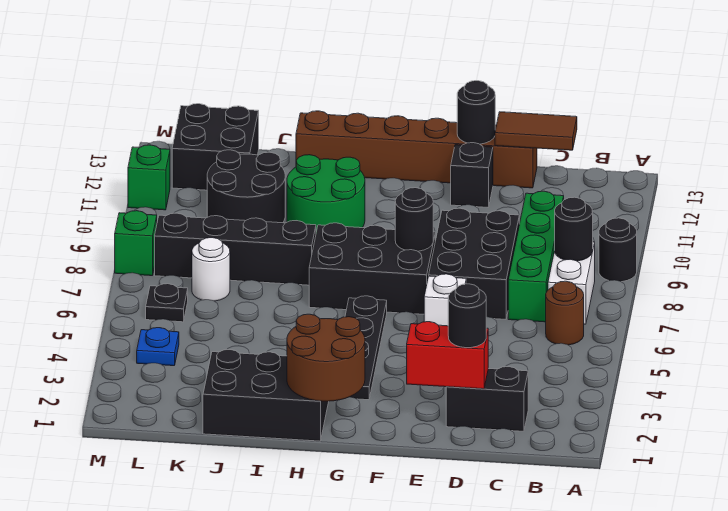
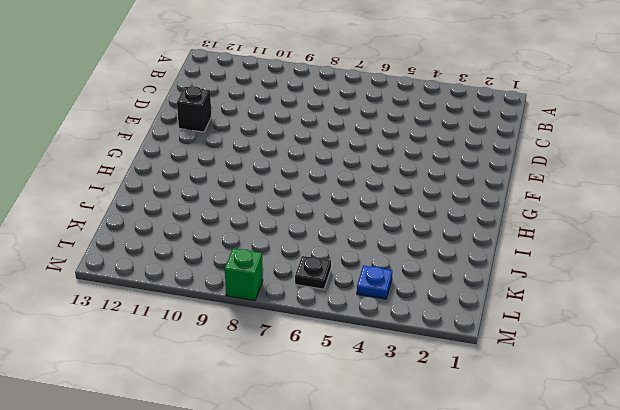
none -> black round brick A9 level 1
none -> brown round brick B6 level 1
none -> white brick B7:B8 level 1

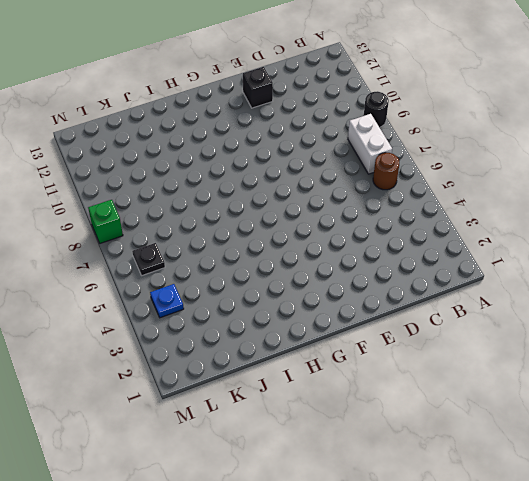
none -> black brick C2:D2 level 1
none -> green brick C7:C10 level 1
none -> black brick D7:E9 level 1

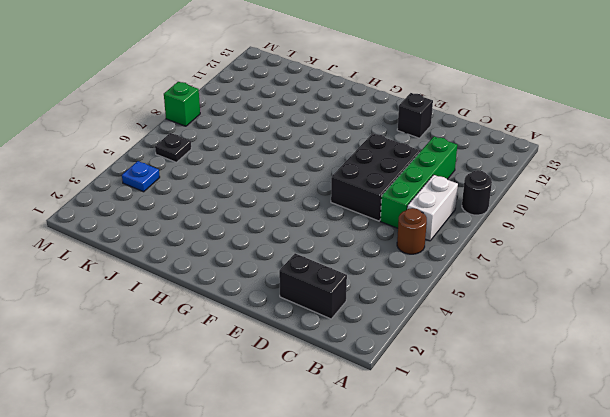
none -> brown brick D13:I13 level 1
none -> white brick E6 level 1
none -> black brick F7:H8 level 1

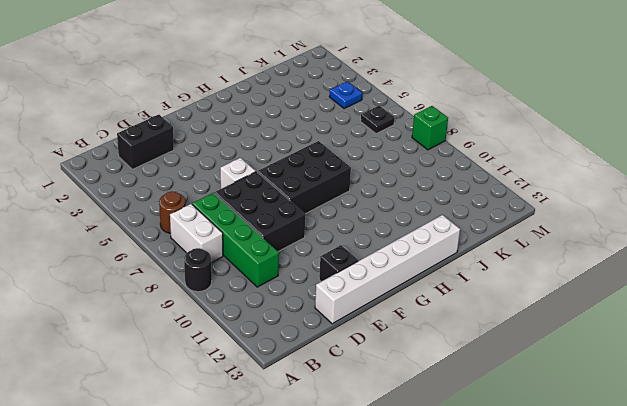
white brick D13:I13 level 1 -> brown brick D13:I13 level 1
none -> black plate G3:G6 level 1
none -> black brick H1:J2 level 1
none -> green round brick H10:I11 level 1

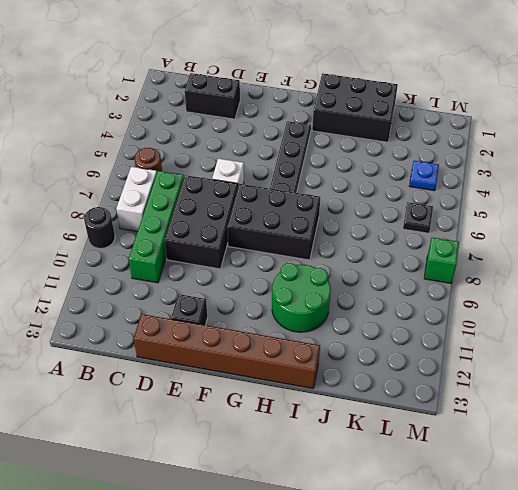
none -> black brick I8:L8 level 1
none -> black round brick J10:K11 level 1
none -> white round brick K7 level 1

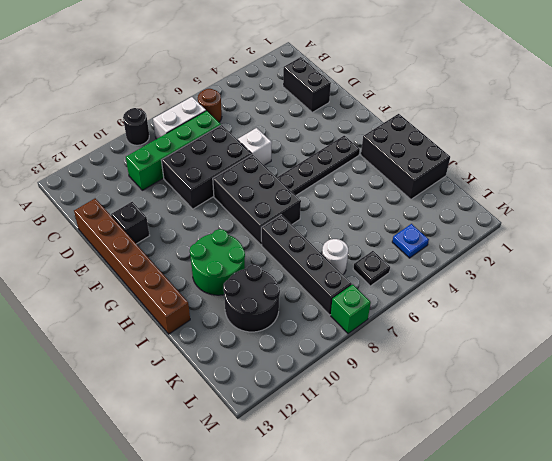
none -> black brick K12:L13 level 1
none -> green brick M11 level 1
none -> black round brick B8 level 2

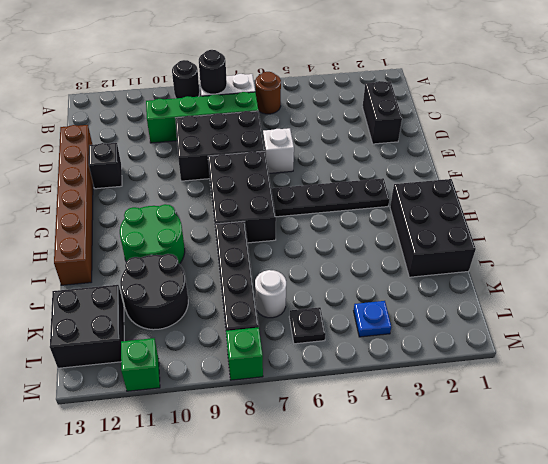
none -> brown tile C13:D13 level 2
none -> red brick D2:E2 level 2
none -> black round brick E13 level 2

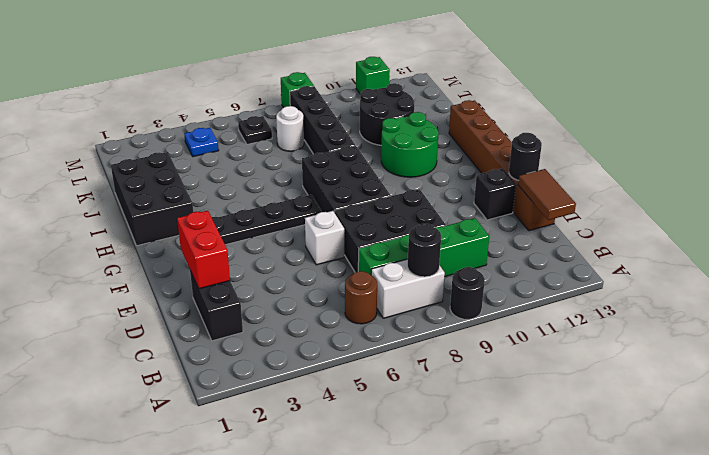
none -> black brick K12:L13 level 1
none -> black round brick F8 level 2
none -> brown round brick G1:H2 level 2

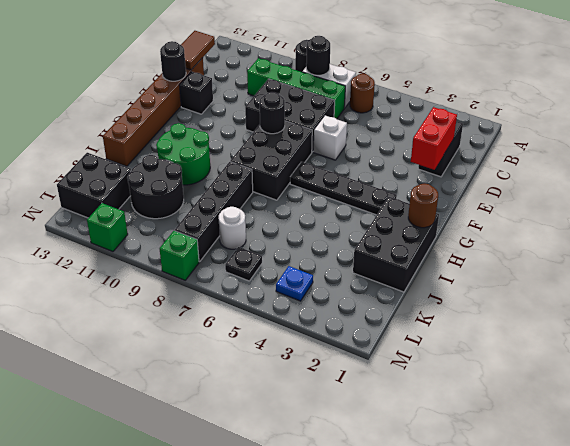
brown round brick H1 level 2 -> brown round brick G1:H2 level 2
none -> black round brick D2 level 3

